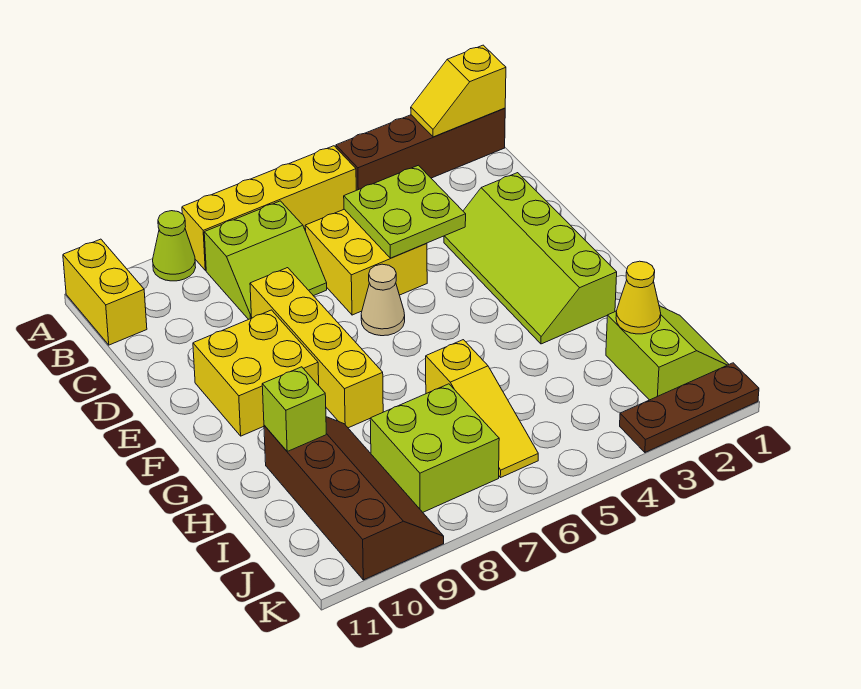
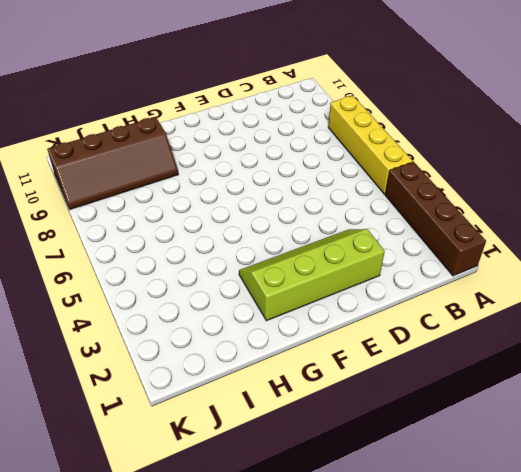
none -> lime cone A9 level 1
none -> yellow brick A11:B11 level 1
none -> lime slope B7:C8 level 1 top B

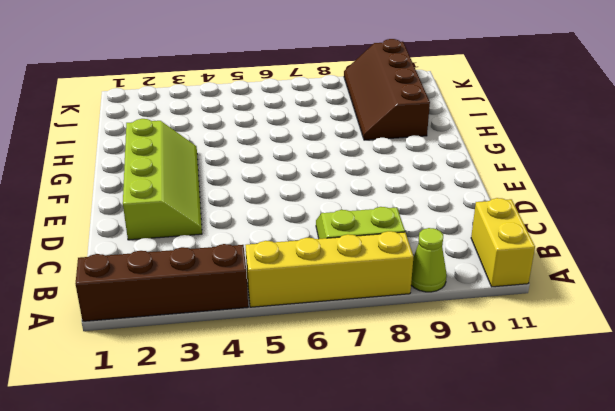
none -> yellow brick C5:D6 level 1
none -> yellow brick D8:G8 level 1
none -> tan cone E6 level 1

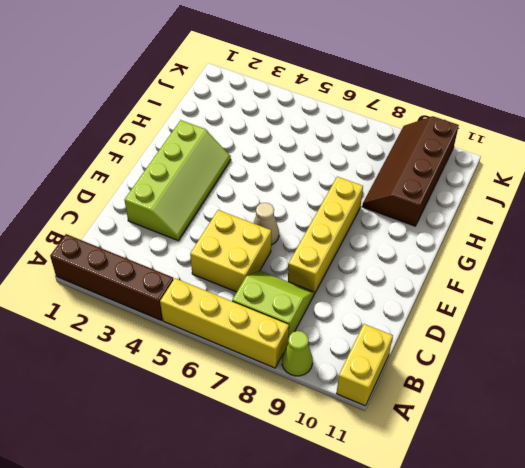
none -> yellow brick E9:F10 level 1
none -> yellow slope H6:J6 level 1 top H
none -> lime slope I1:J2 level 1 top 2

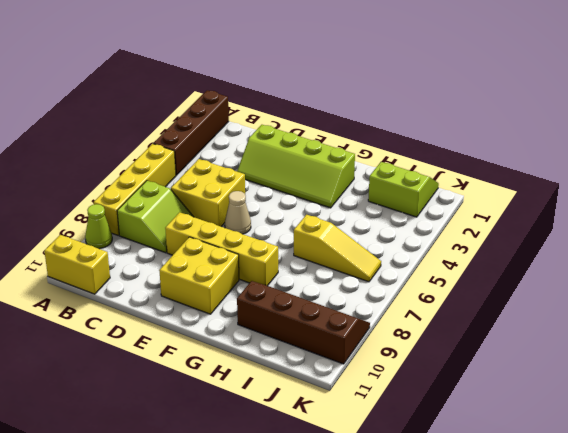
none -> lime brick I7:J8 level 1
none -> brown plate K1:K3 level 1
none -> yellow slope A1:A2 level 2 top 1

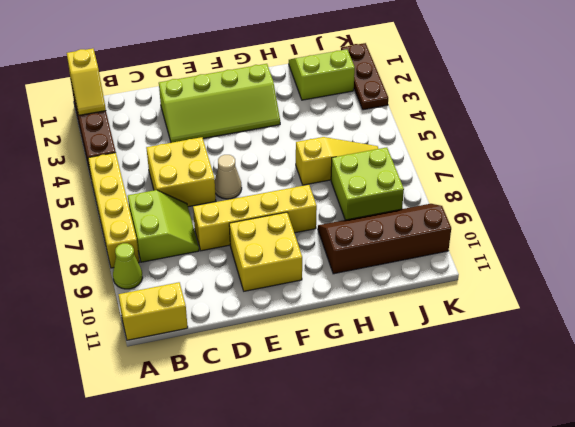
none -> lime plate C4:D5 level 2
none -> lime brick H10 level 2
none -> yellow cone I2 level 2

